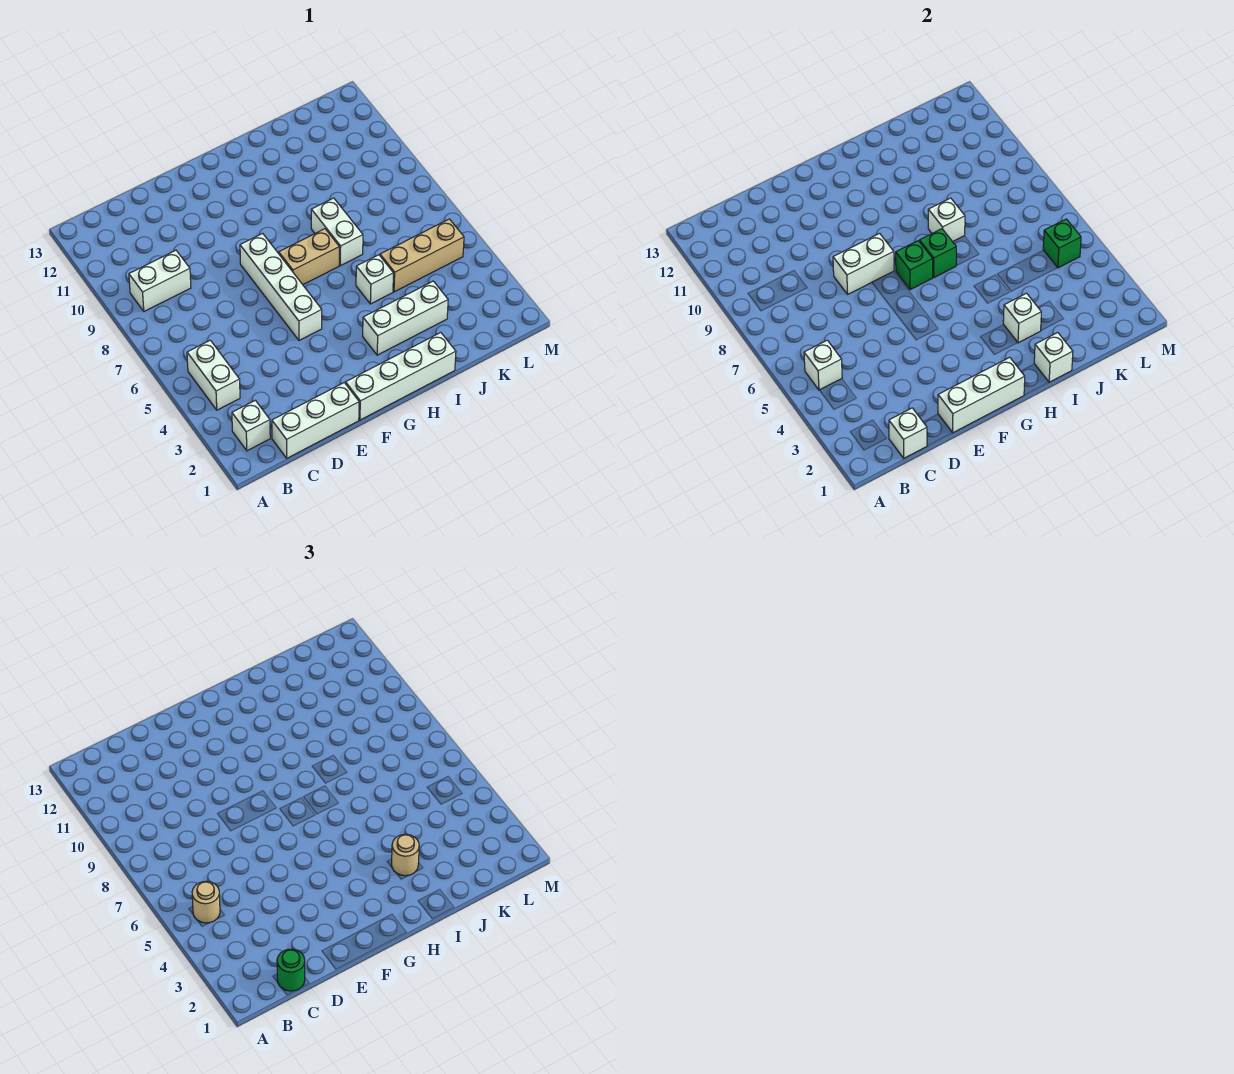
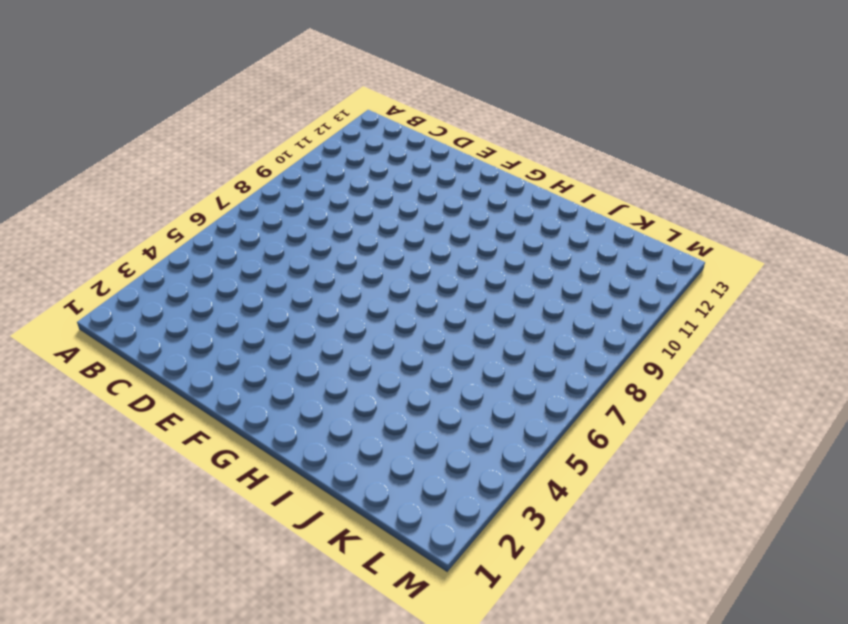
none -> white brick B2 level 1
none -> white brick B4:B5 level 1
none -> white brick B9:C9 level 1

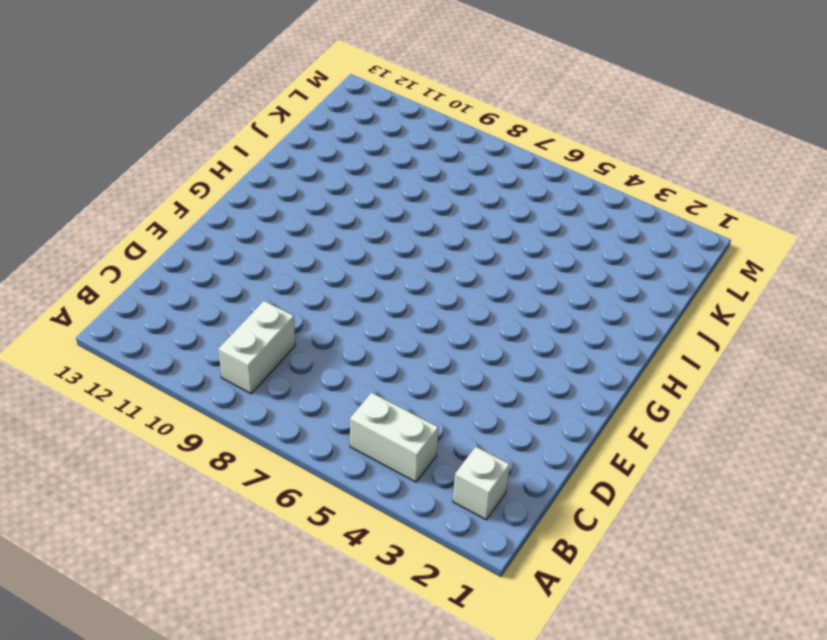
none -> white brick C1:E1 level 1
none -> white brick F1:I1 level 1
none -> white brick F5:F8 level 1

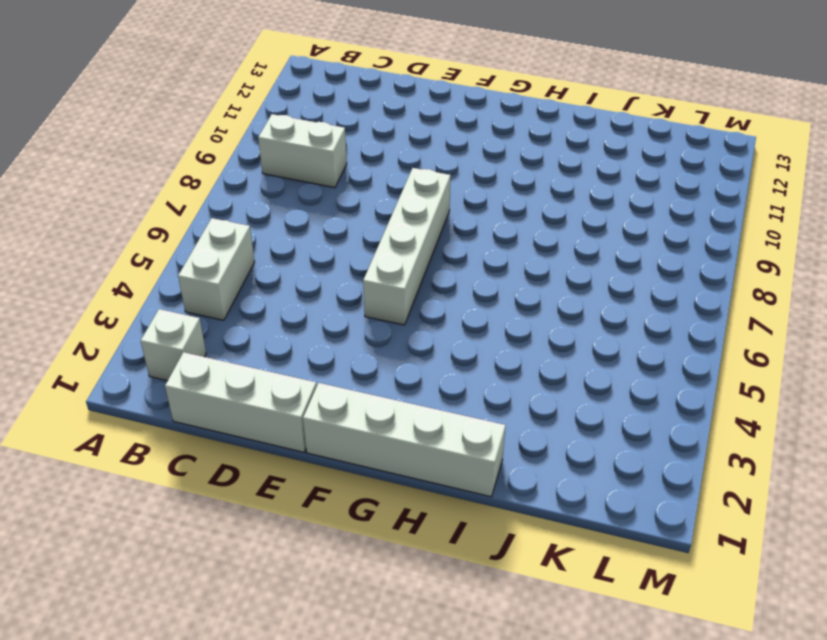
none -> tan brick G7:H7 level 1
none -> white brick H3:J3 level 1
none -> white brick I5 level 1

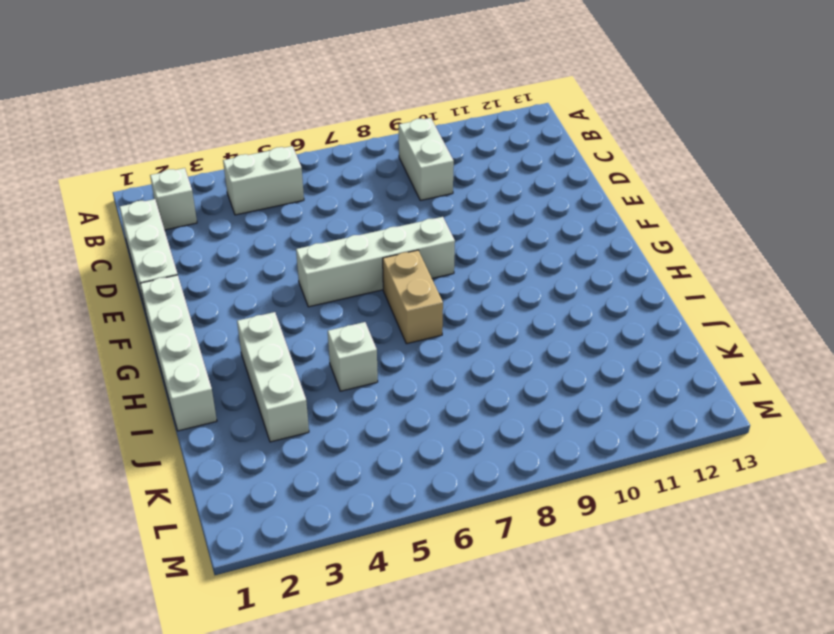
none -> white brick I7:I8 level 1
none -> tan brick J5:L5 level 1
none -> white brick B5 level 2

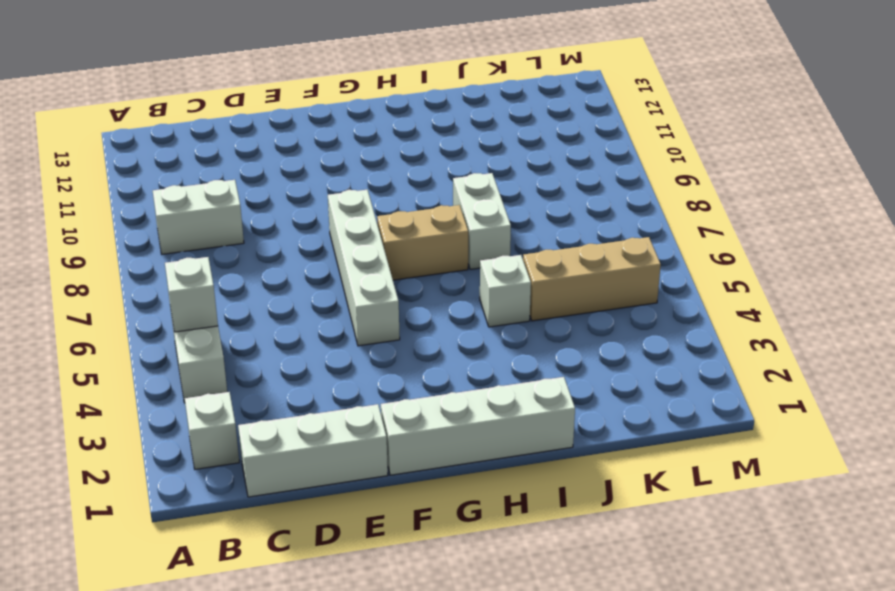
none -> white brick H3:J3 level 1
none -> white brick C1 level 2
none -> white brick E1:G1 level 2

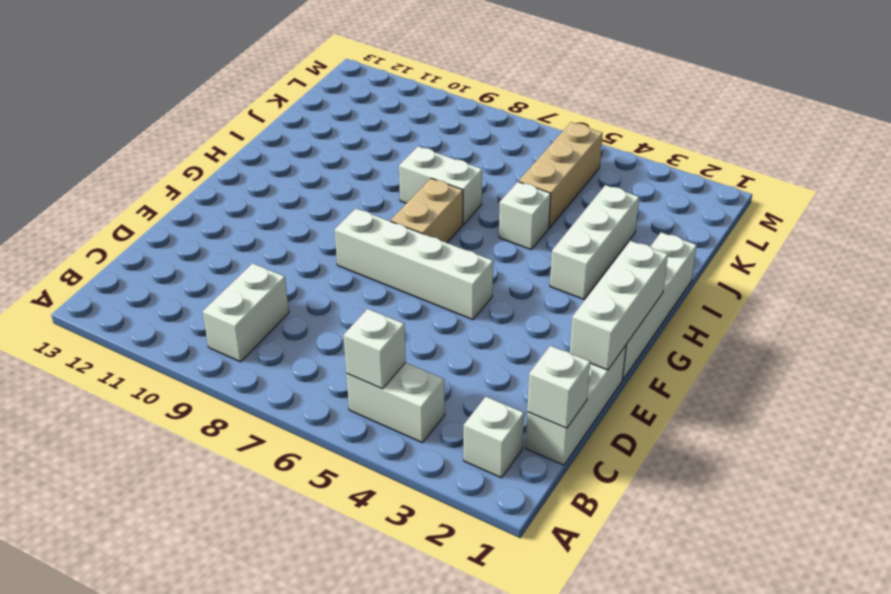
none -> white brick E8:F8 level 2
none -> green brick G7 level 2
none -> green brick H7 level 2

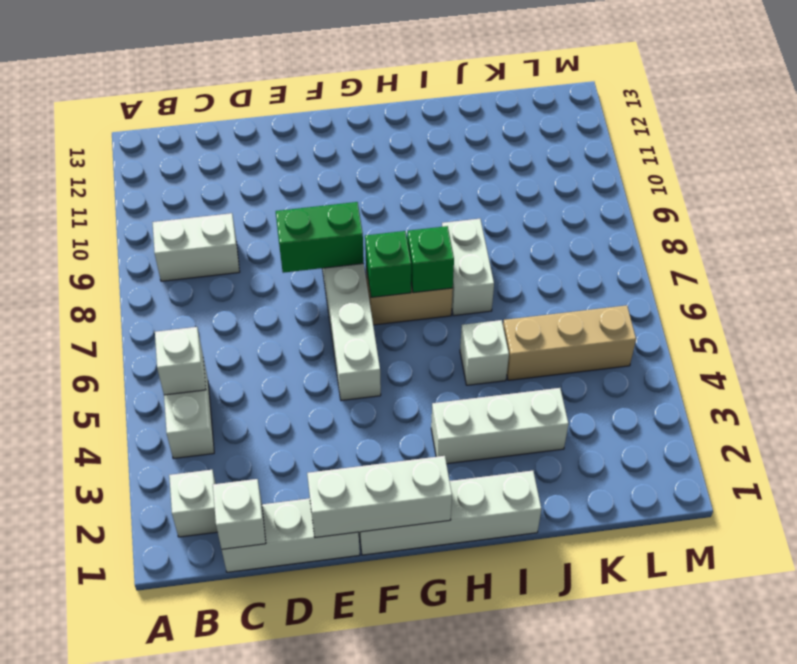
green brick E8:F8 level 2 -> white brick E8:F8 level 2
none -> white brick I1 level 2
none -> white brick I3 level 2
none -> white brick I8 level 2

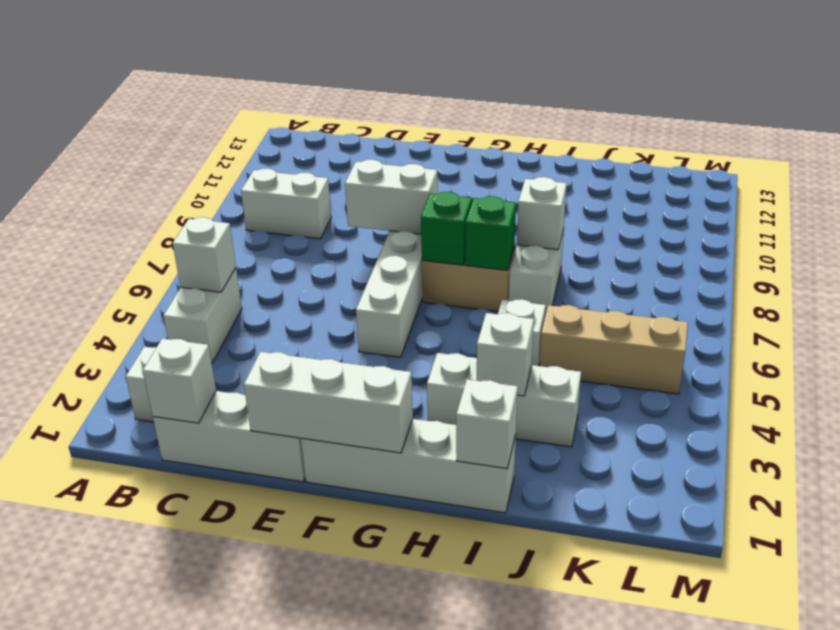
none -> green brick L5 level 2
none -> tan round brick B5 level 3
none -> green round brick C1 level 3

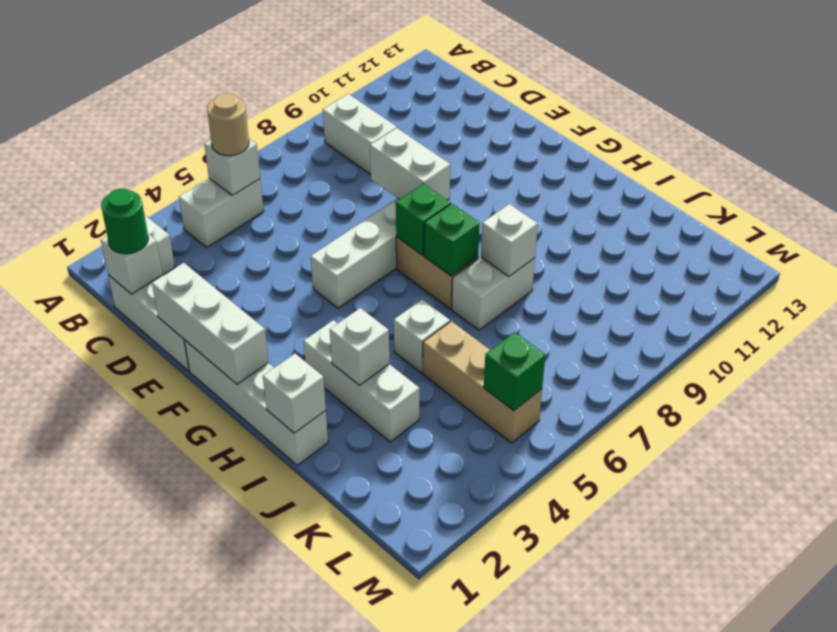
none -> tan round brick I3 level 3

